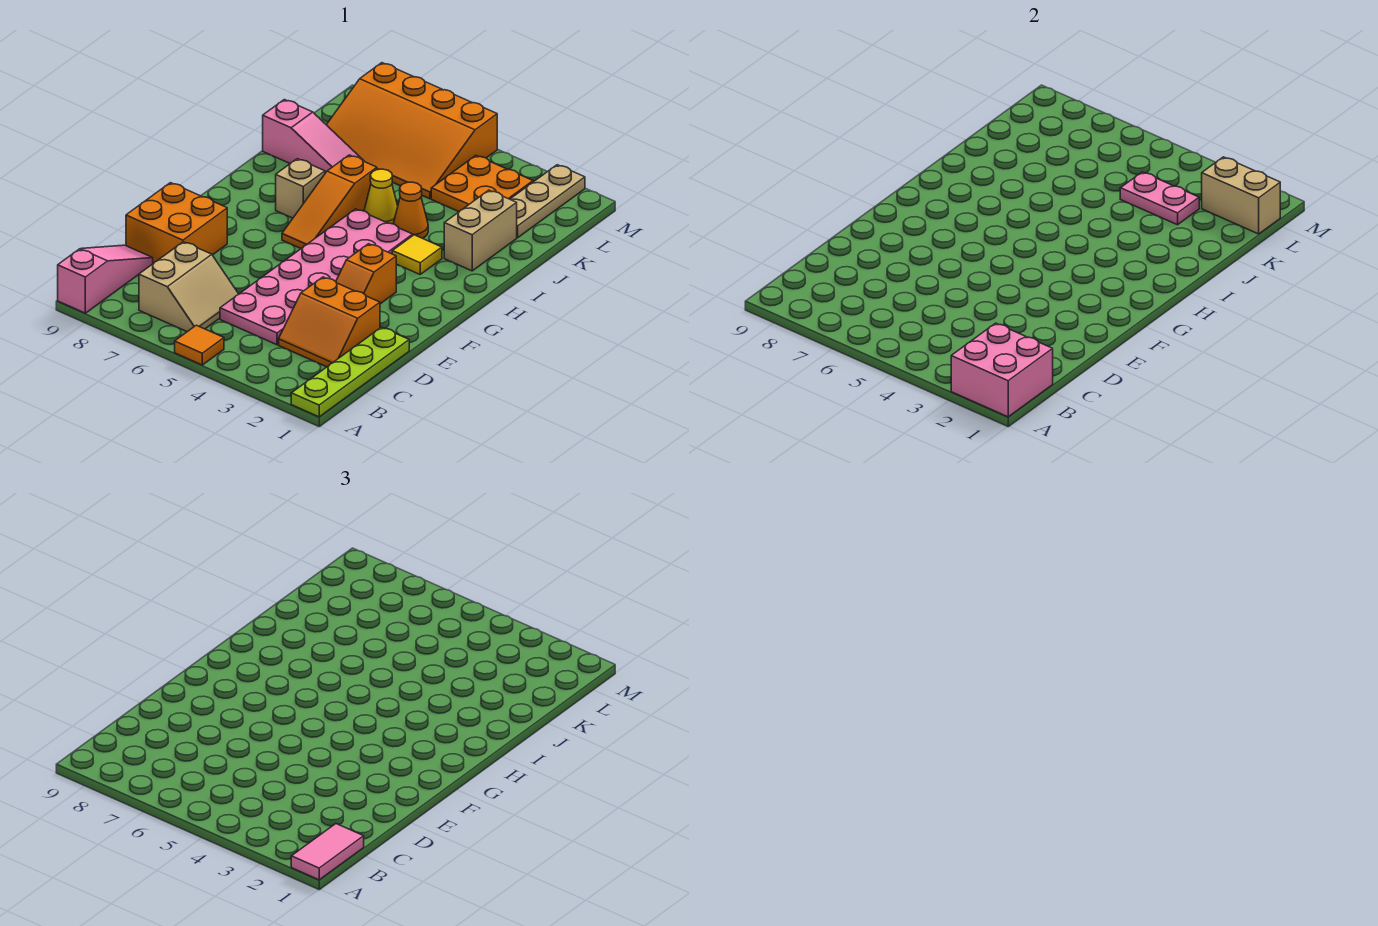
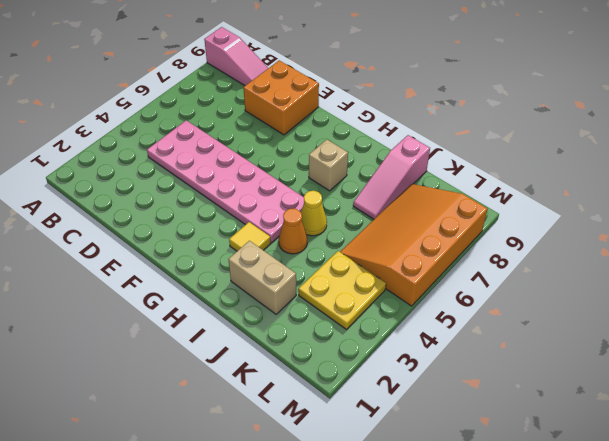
yellow plate K3:L4 level 1 -> orange plate K3:L4 level 1
none -> lime plate A1:D1 level 1
none -> orange tile A5 level 1
none -> tan slope B6:C7 level 1 top 7

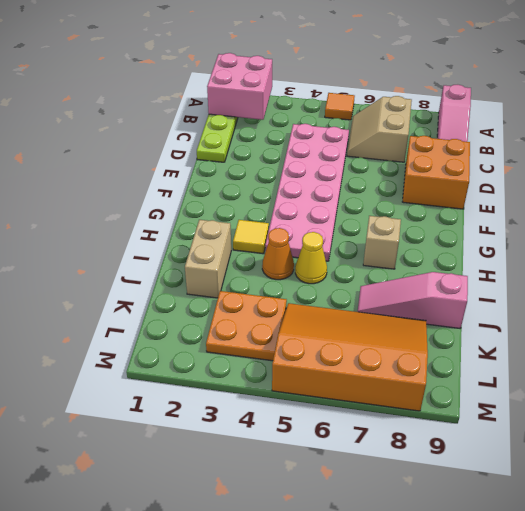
none -> orange slope C2:D3 level 1 top D
none -> orange slope E3:F3 level 1 top F
none -> orange slope G6:I6 level 1 top I

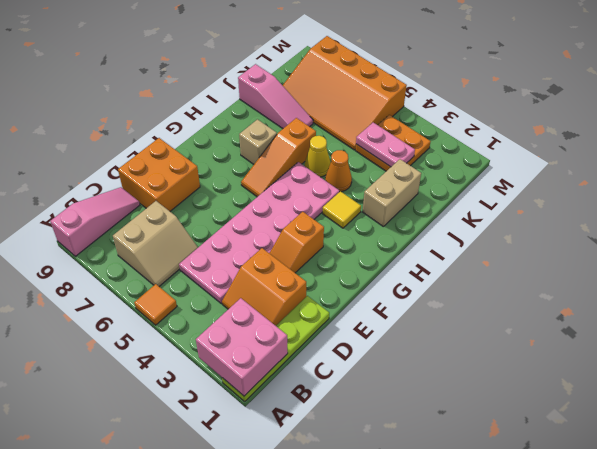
none -> tan plate K2:M2 level 1
none -> tan brick L1:L2 level 2
none -> pink tile A1:B1 level 3

